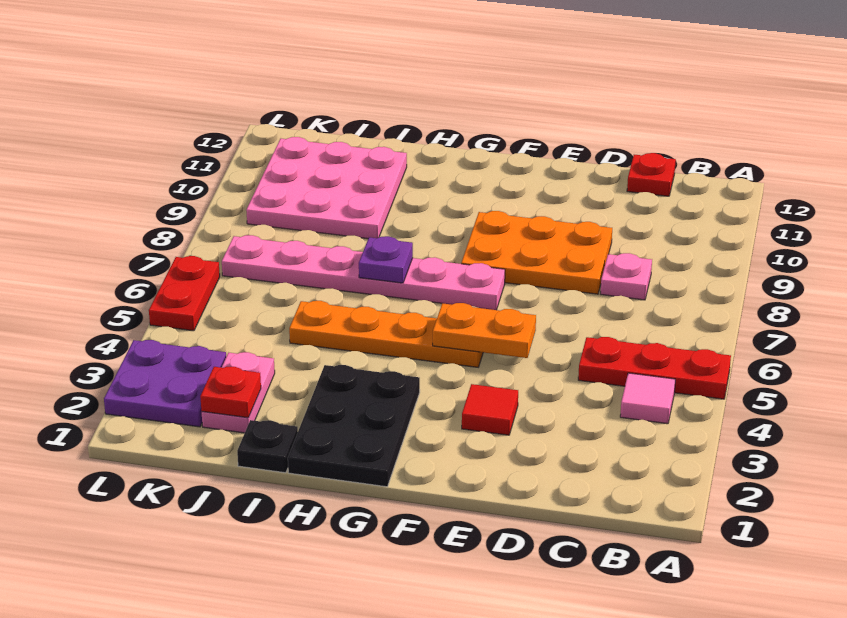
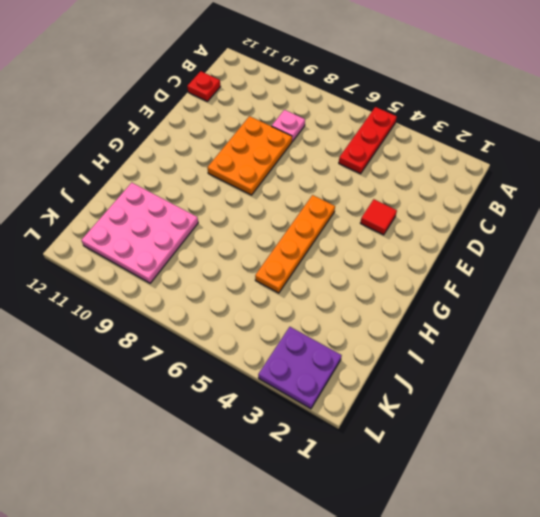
none -> pink tile B4 level 1
none -> pink plate F7:K7 level 1
none -> black plate G1:H3 level 1

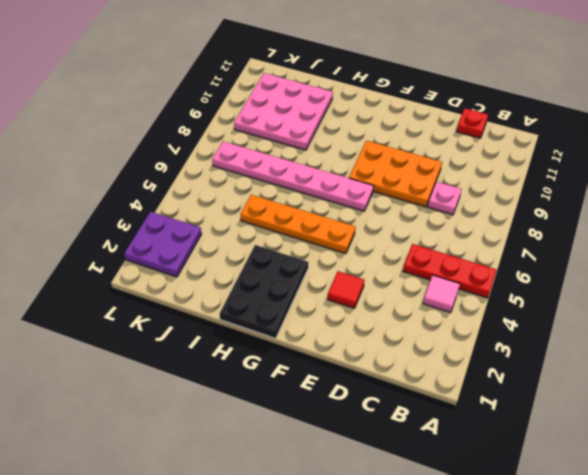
none -> black plate I1 level 1
none -> pink plate J2:J3 level 1
none -> red plate L5:L6 level 1

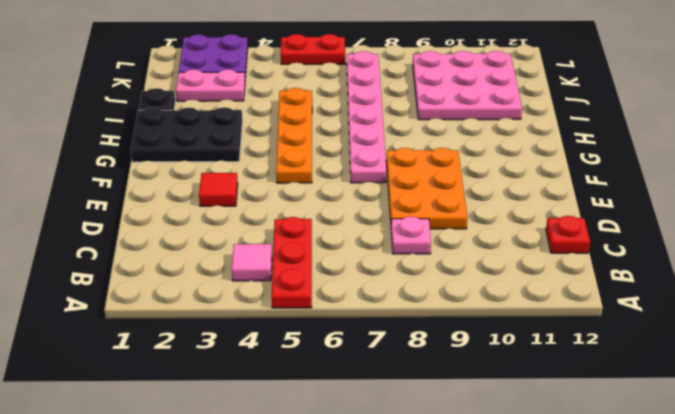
none -> orange plate E5:F5 level 2
none -> purple plate H7 level 2
none -> red plate J2 level 2

